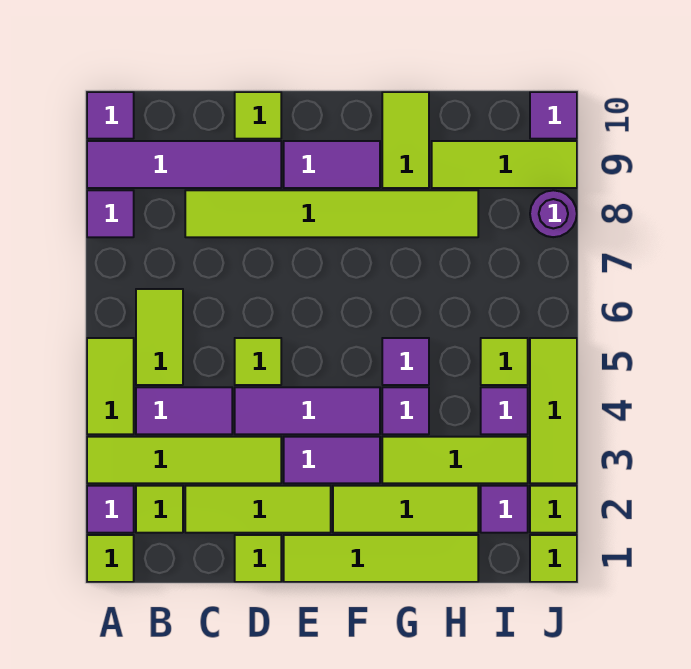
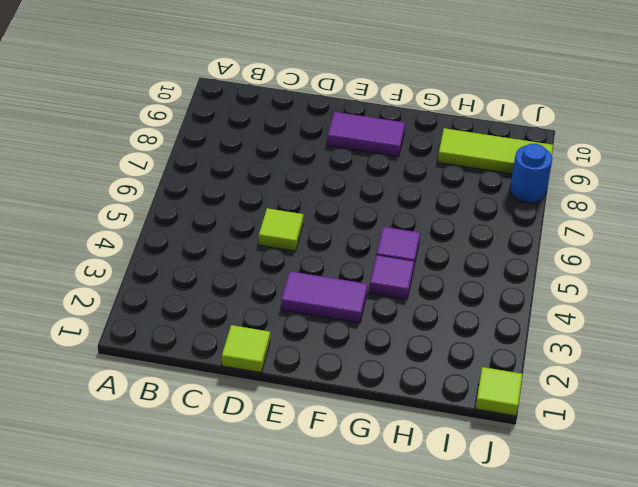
blue round brick J8 level 1 -> purple round brick J8 level 1
none -> lime tile A1 level 1
none -> purple tile A2 level 1
none -> lime tile A3:D3 level 1
none -> lime tile A4:A5 level 1

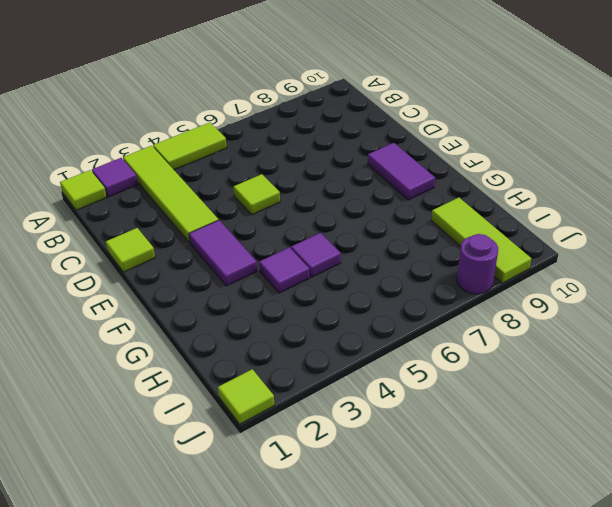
none -> purple tile A8 level 1
none -> purple tile A9:D9 level 1
none -> purple tile A10 level 1
none -> lime tile B2 level 1

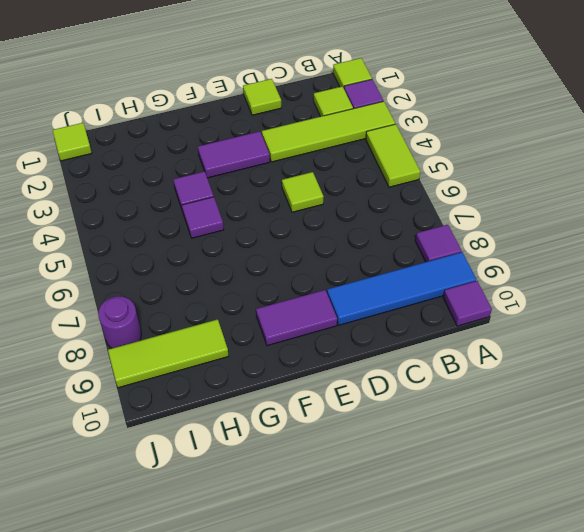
blue tile A9:D9 level 1 -> purple tile A9:D9 level 1
none -> purple tile B4:C4 level 1
none -> lime tile B5:B6 level 1
none -> lime tile C2:E2 level 1
none -> lime tile C8:H8 level 1

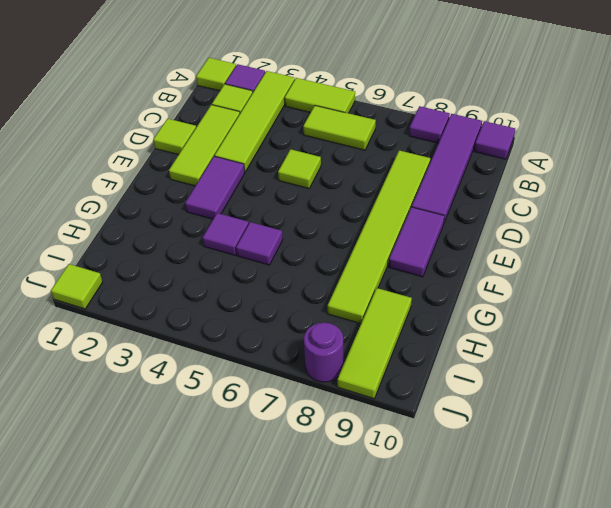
none -> purple tile B4:C4 level 1
none -> purple tile D4:F4 level 1
none -> lime tile D10 level 1
none -> lime tile E1:H1 level 1

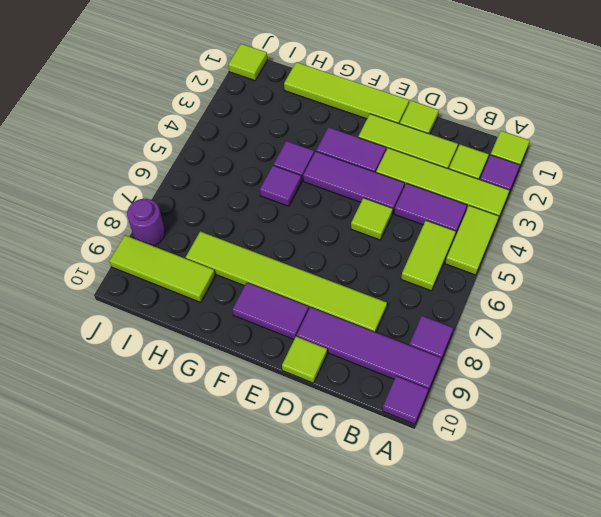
none -> lime tile F2:H2 level 1
none -> lime tile G3:I3 level 1
none -> lime tile G9:G10 level 1
none -> purple tile I2 level 1

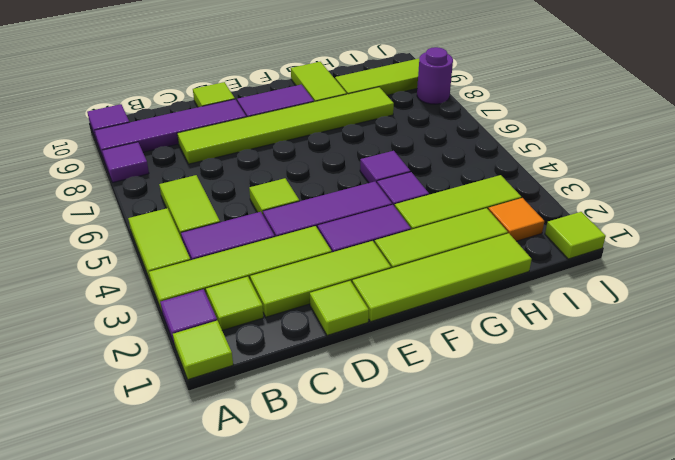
orange tile I2 level 1 -> purple tile I2 level 1
none -> purple tile I4 level 1
none -> lime tile I5 level 1
none -> lime tile J2 level 1
none -> lime tile J3:J5 level 1

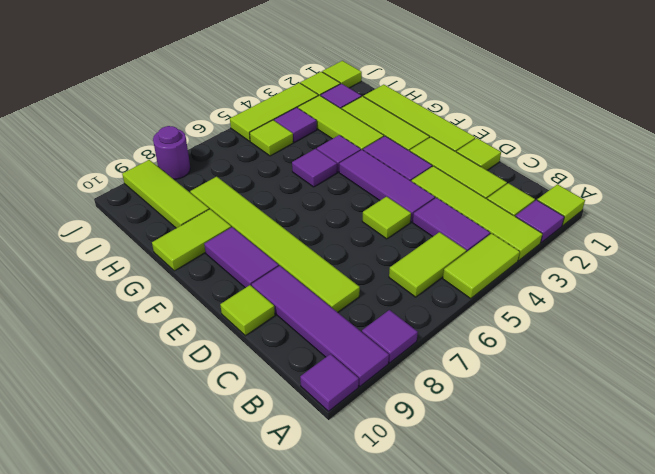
none -> purple tile J10 level 1

